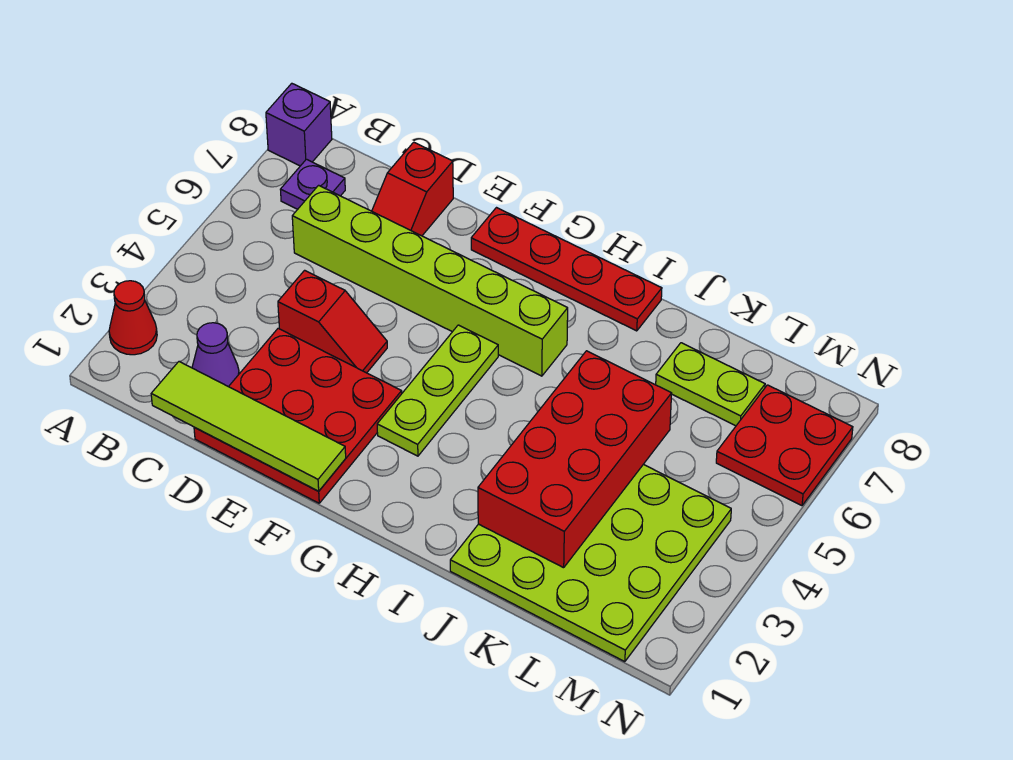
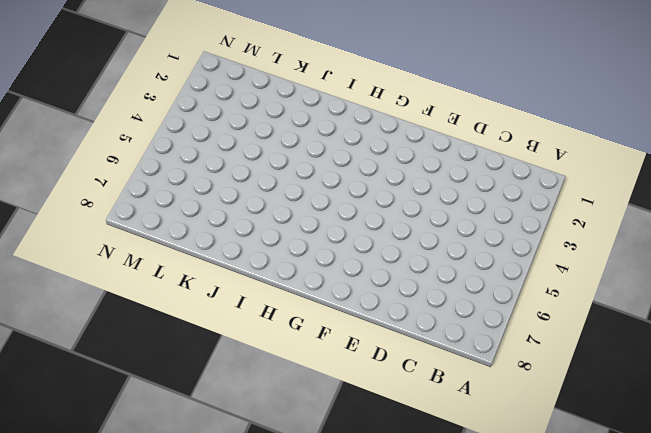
none -> red cone A2 level 1
none -> purple brick A8 level 1
none -> purple plate B7 level 1

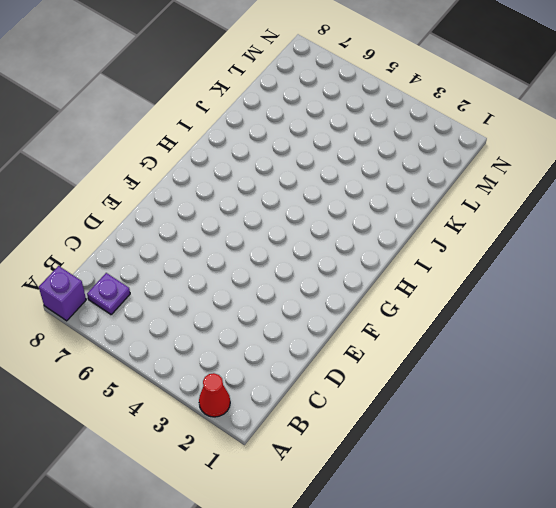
none -> purple cone C2 level 1
none -> lime brick C6:H6 level 1
none -> red plate D1:F3 level 1

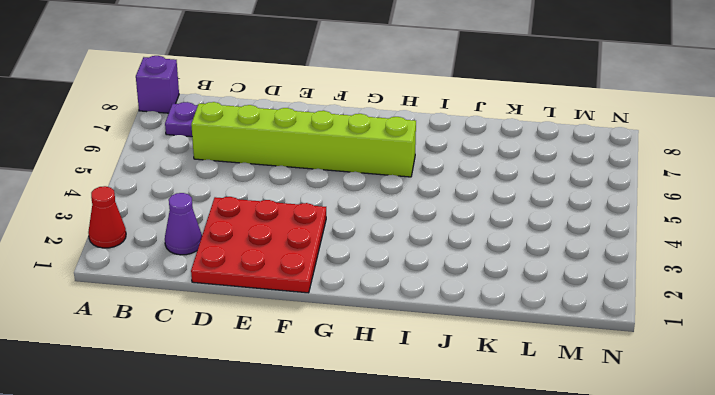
none -> red slope D4:E4 level 1 top D
none -> red slope D7:D8 level 1 top 8
none -> red plate F8:I8 level 1

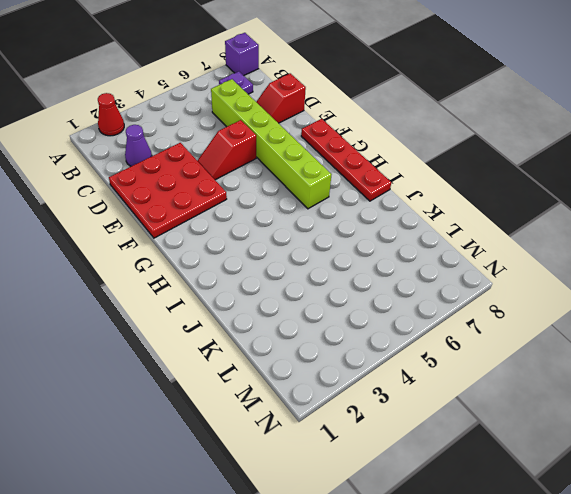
red slope E4:E5 level 1 top 5 -> red slope D4:E4 level 1 top D
none -> lime plate G3:G5 level 1
none -> lime plate J1:M4 level 1
none -> lime plate K7:L7 level 1

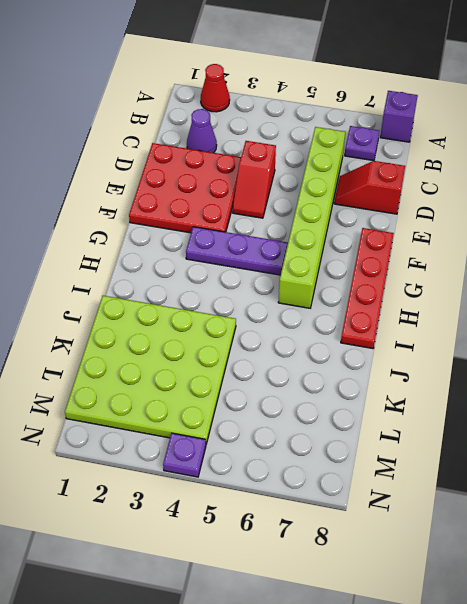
purple plate G3:G5 level 1 -> lime plate G3:G5 level 1
purple plate N4 level 1 -> none
none -> lime plate K7:L7 level 1
none -> red plate M6:N7 level 1
none -> lime tile C1:F1 level 2

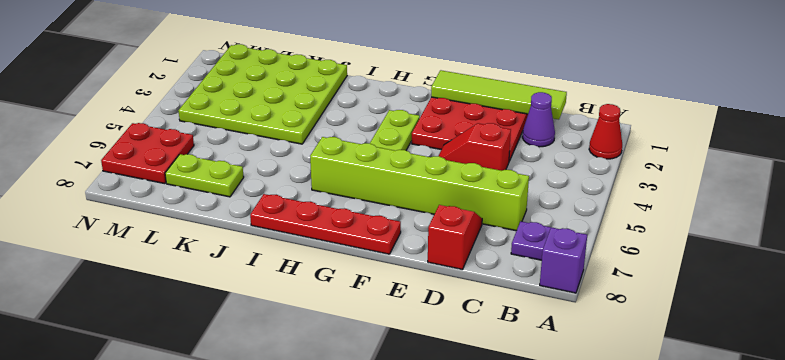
none -> red brick J2:K5 level 2

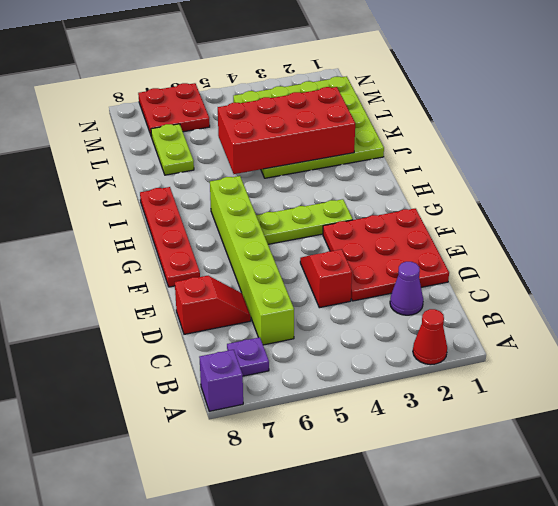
none -> lime tile C1:F1 level 2

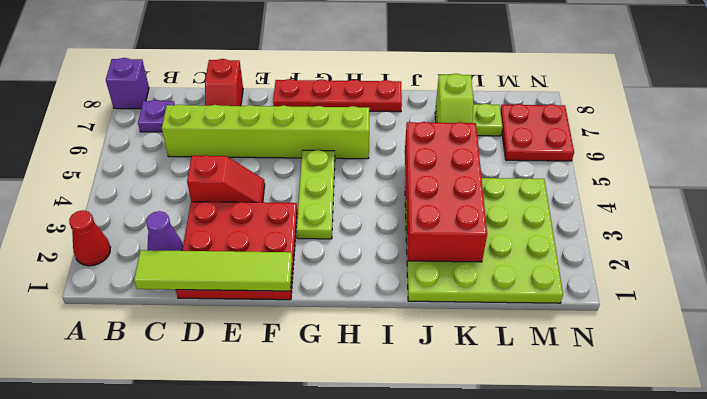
lime slope K6:K7 level 2 top 7 -> none

